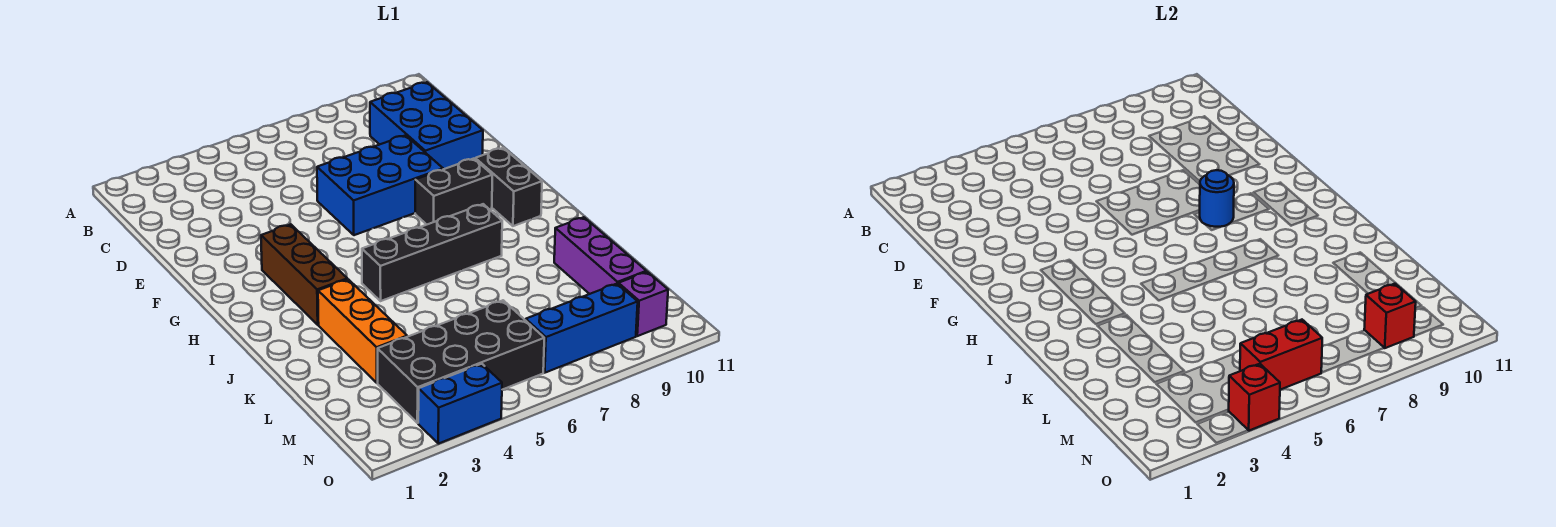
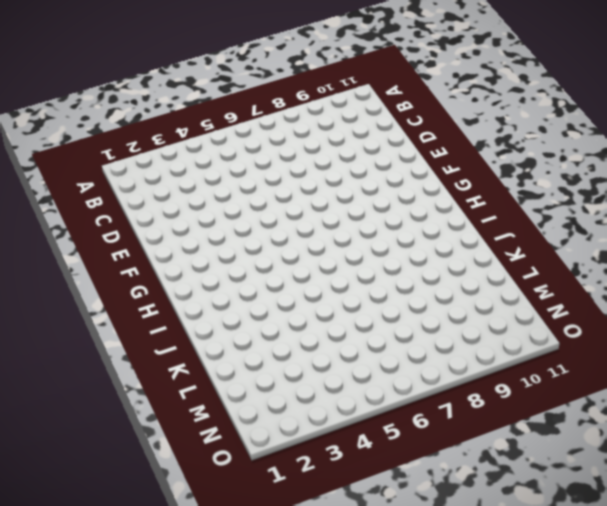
none -> blue brick C9:E10 level 1
none -> blue brick E6:F8 level 1
none -> brown brick G3:I3 level 1

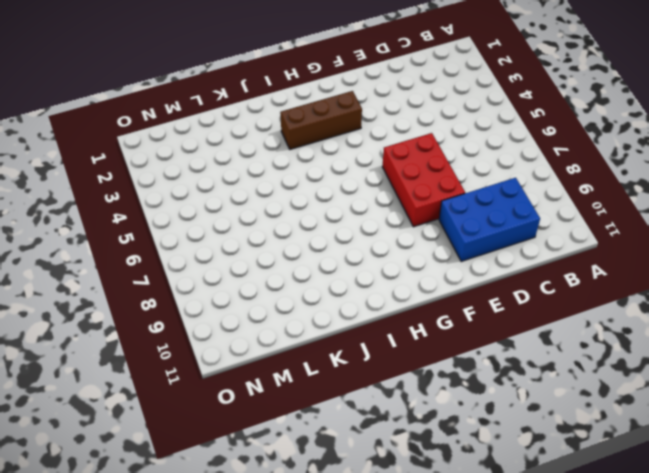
red brick E6:F8 level 1 -> blue brick E6:F8 level 1
none -> black brick G8:G9 level 1
none -> black brick G10:H10 level 1
none -> black brick I5:I8 level 1

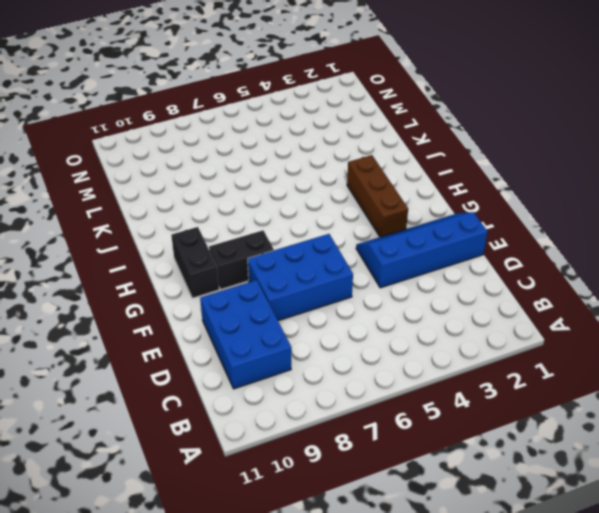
blue slope E1:F4 level 1 top E -> none
none -> black brick I5:I8 level 1
none -> orange brick J3:L3 level 1
none -> purple brick K10:M10 level 1

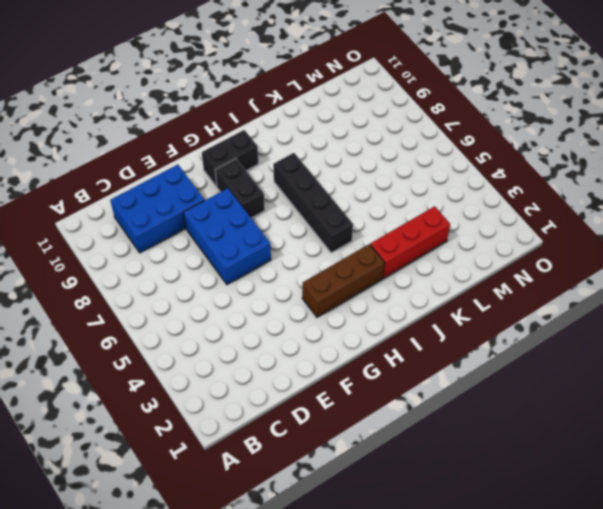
red brick J3:L3 level 1 -> orange brick J3:L3 level 1
none -> purple brick K10:M10 level 1
none -> black brick M3:N6 level 1
none -> blue brick N7:N9 level 1

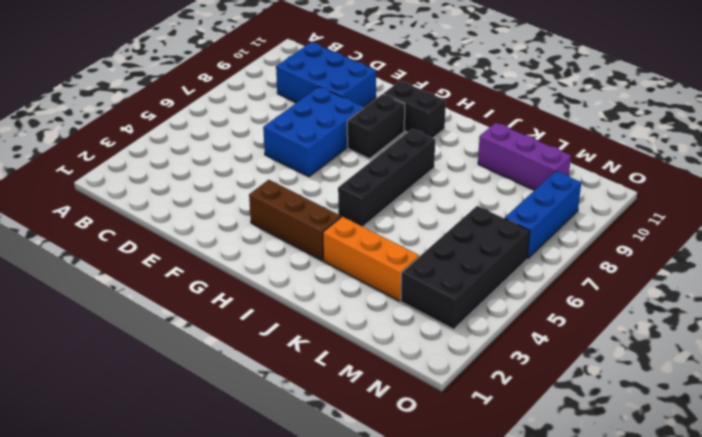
none -> purple brick N10 level 1
none -> blue brick O3:O4 level 1
none -> blue round brick G8 level 2

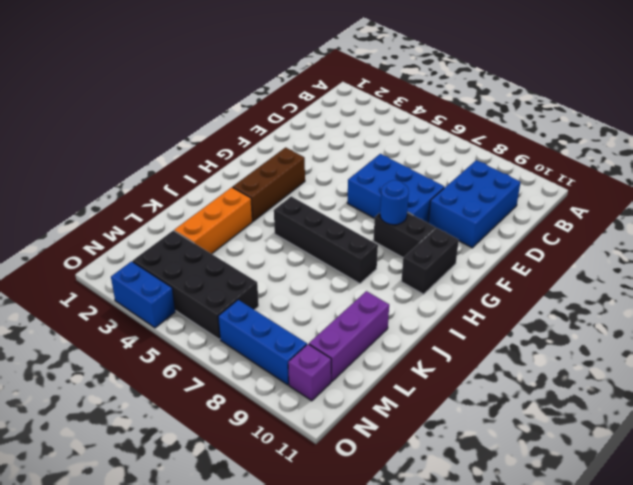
none -> red brick N5:N6 level 2
none -> red brick N9 level 2
none -> red brick O4 level 2

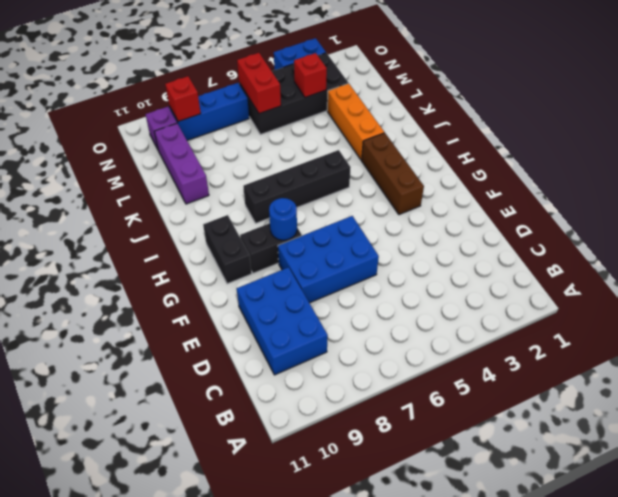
red brick M4 level 2 -> red brick O4 level 2
red brick M6:N6 level 2 -> red brick N5:N6 level 2

